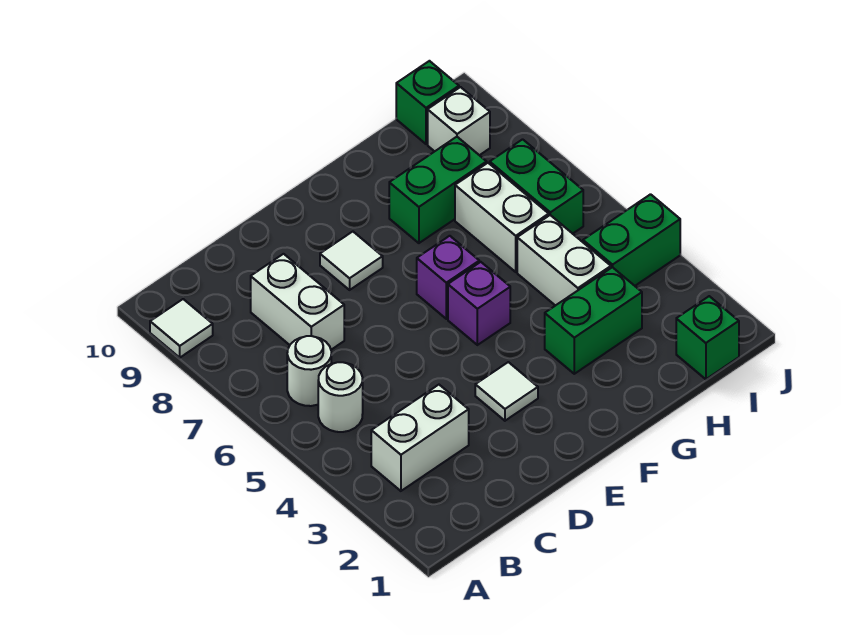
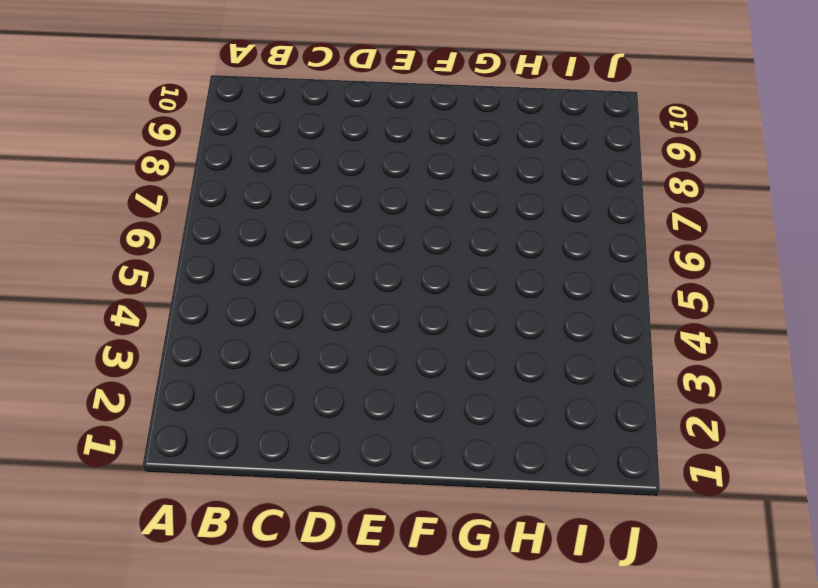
none -> white tile A9 level 1
none -> white brick B3:C3 level 1
none -> white round brick B5 level 1

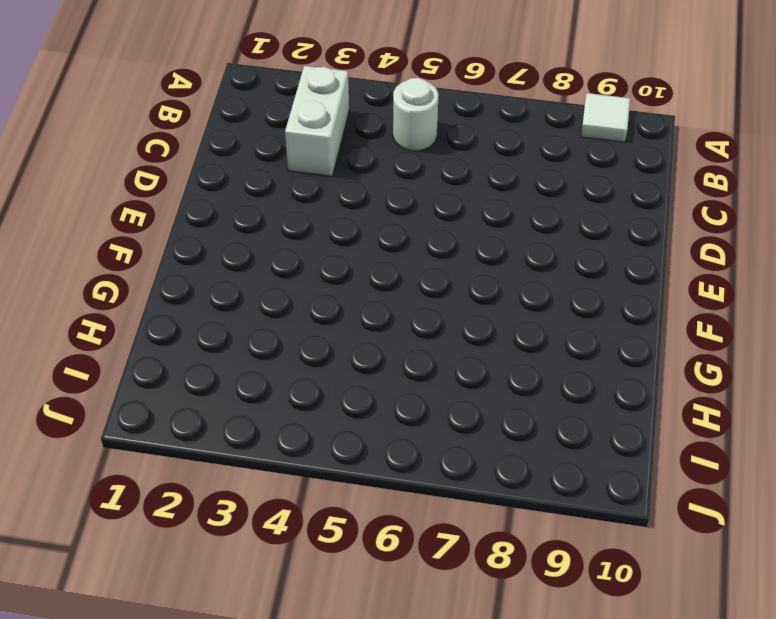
none -> white round brick B6 level 1
none -> white brick C7:C8 level 1
none -> white tile E3 level 1

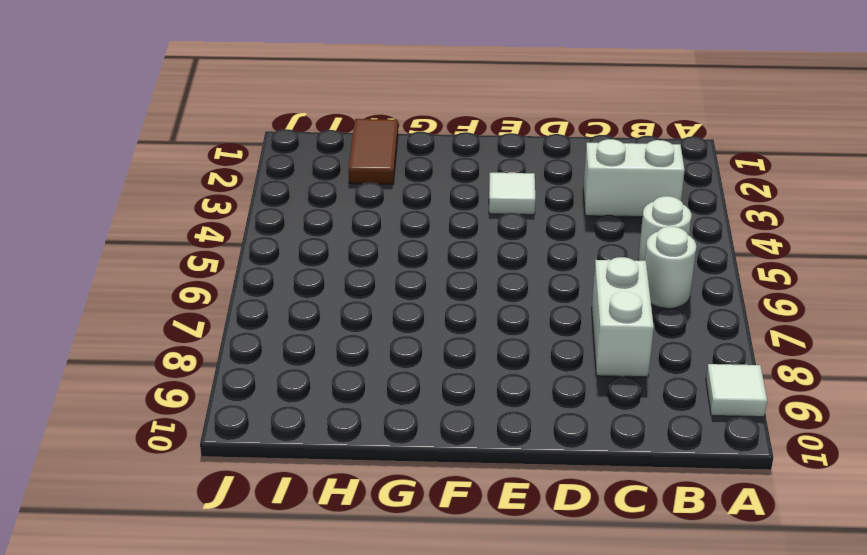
brown tile H1:H2 level 1 -> none
none -> white tile E8 level 1
none -> purple brick F5 level 1
none -> purple brick F6 level 1

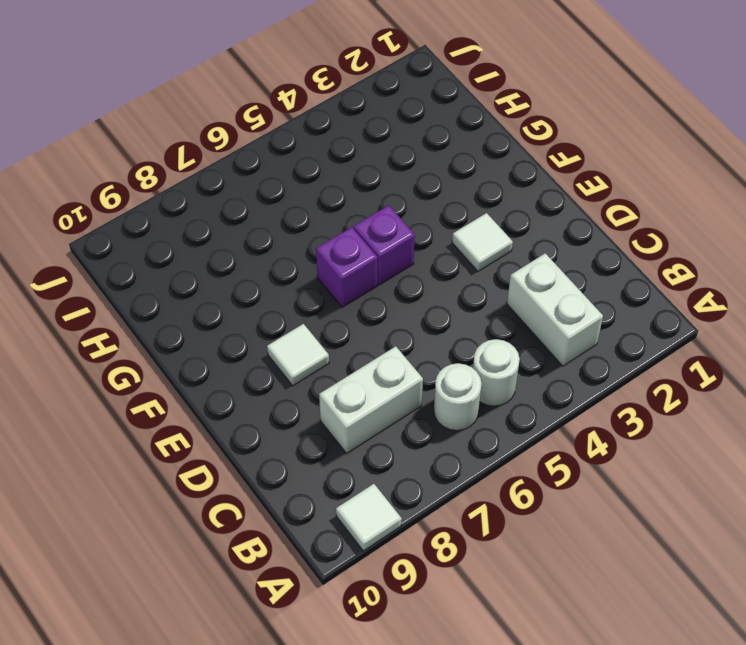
none -> green brick G3:H3 level 1
none -> green brick G8:H8 level 1
none -> white brick H4:H5 level 1

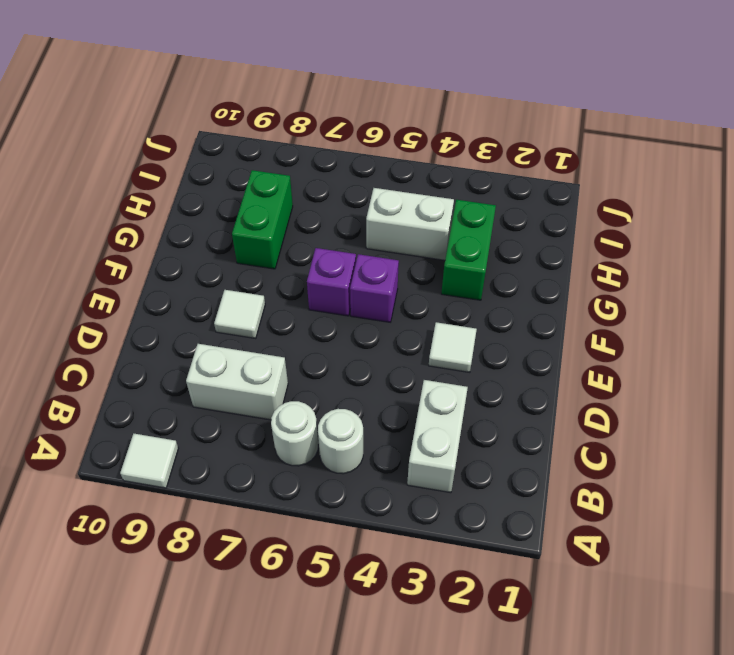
none -> white brick H6:H7 level 1
none -> green brick I1 level 1
none -> green brick I4:J4 level 1

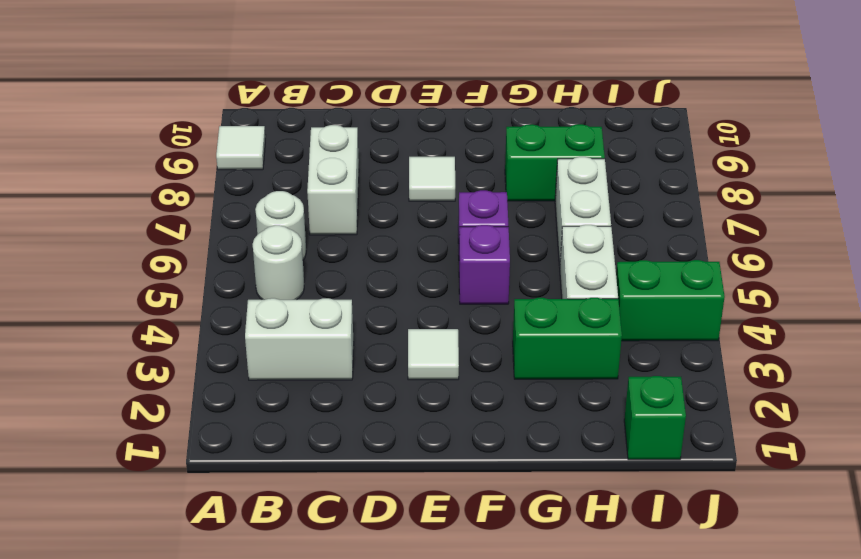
none -> green brick I6:I7 level 1
none -> white brick I9 level 1
none -> green brick I10 level 1

